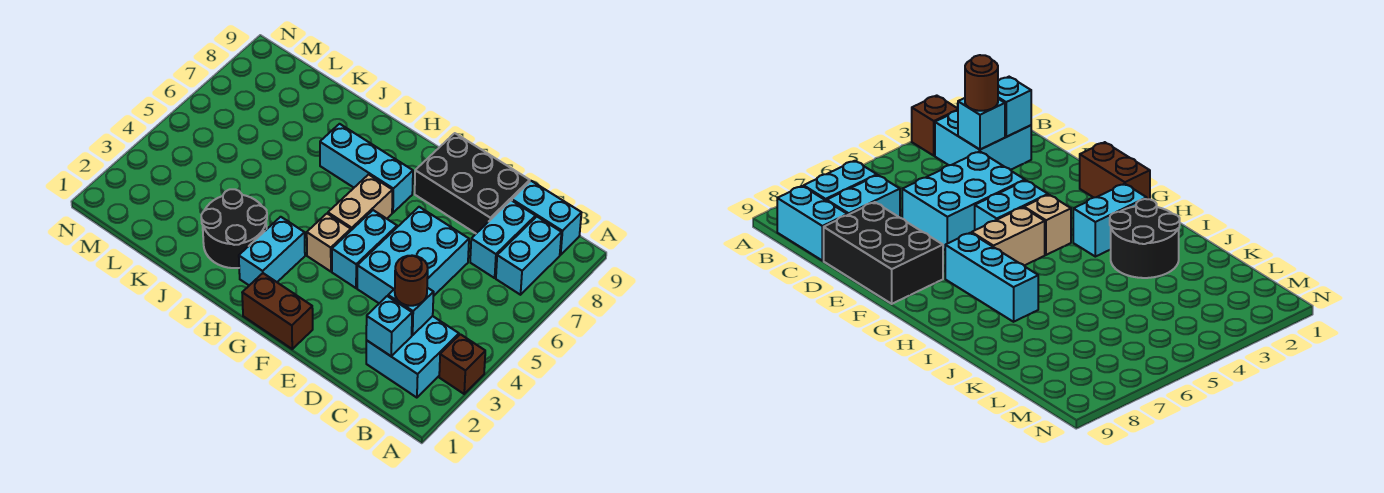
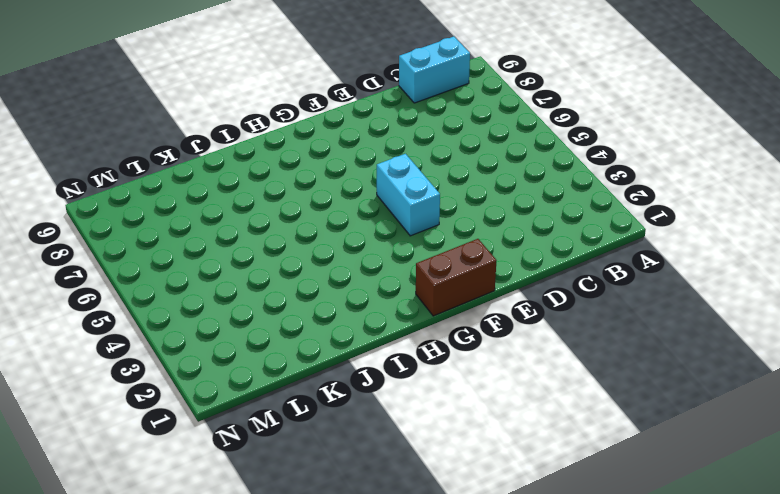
none -> brown brick A3 level 1
none -> cyan brick B2:C3 level 1
none -> cyan brick B7:B8 level 1

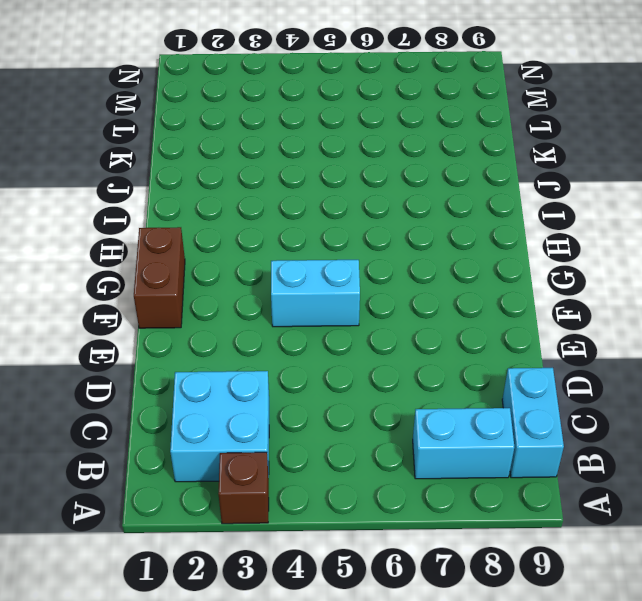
none -> cyan brick C7:C8 level 1
none -> cyan brick D4:E6 level 1
none -> black brick D8:F9 level 1

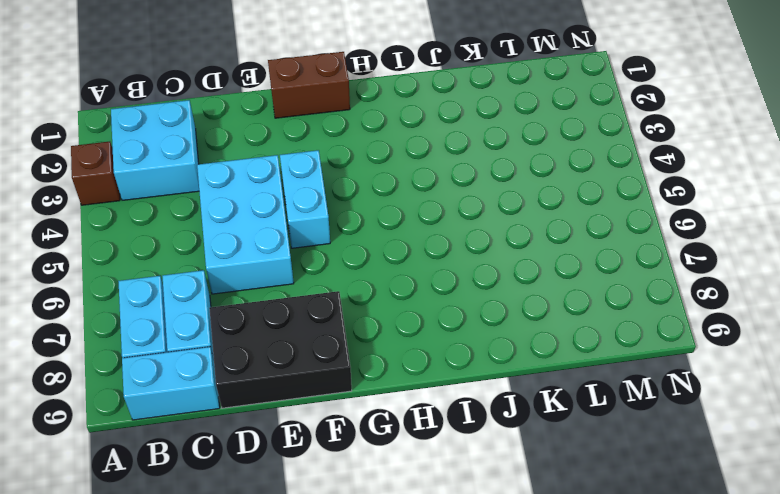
none -> tan brick G4 level 1
none -> tan brick G5:G6 level 1
none -> cyan brick G7:I7 level 1

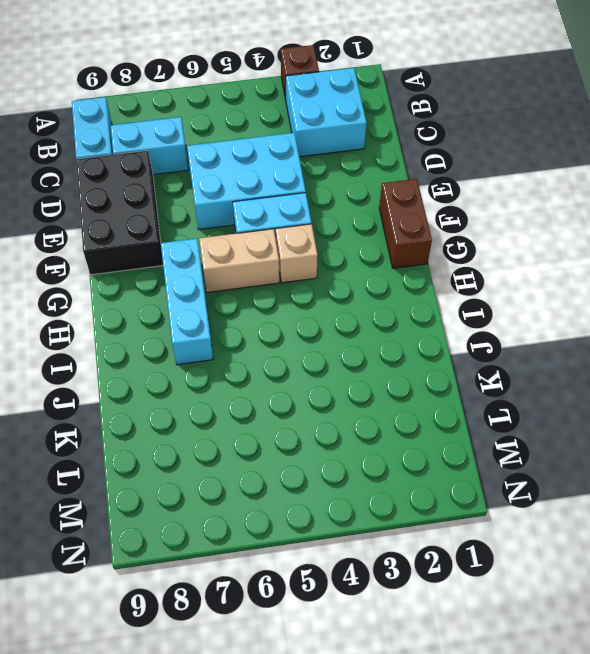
none -> cyan brick B7:B8 level 1
none -> cyan brick H2:H3 level 1
none -> black round brick I2:J3 level 1

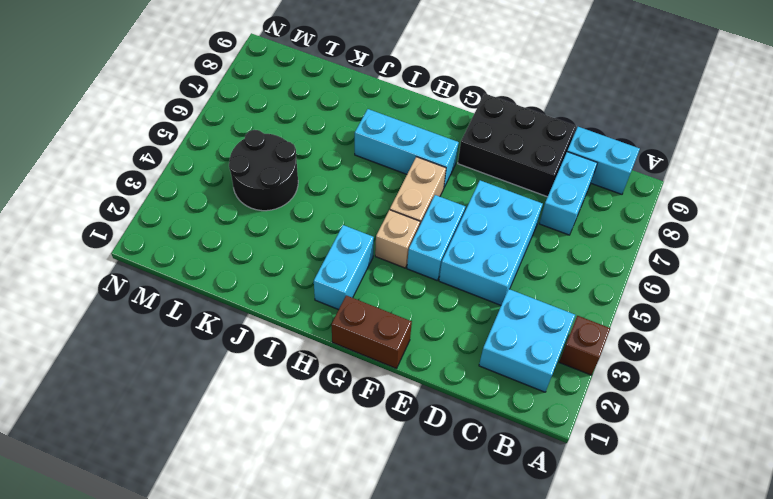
black round brick K4:L5 level 1 -> black round brick I2:J3 level 1
none -> cyan brick B7:B8 level 1
none -> cyan brick C2 level 2
none -> cyan brick C3 level 2

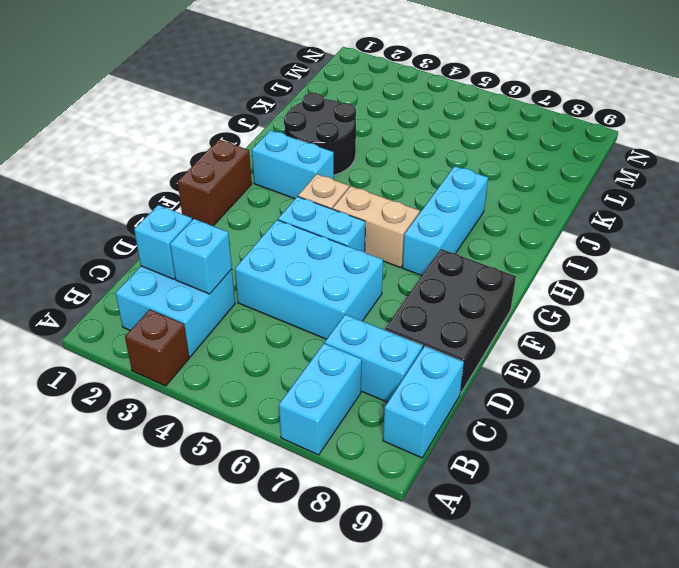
cyan brick A7:B7 level 1 -> cyan brick B7:B8 level 1
none -> brown round brick C3 level 3

